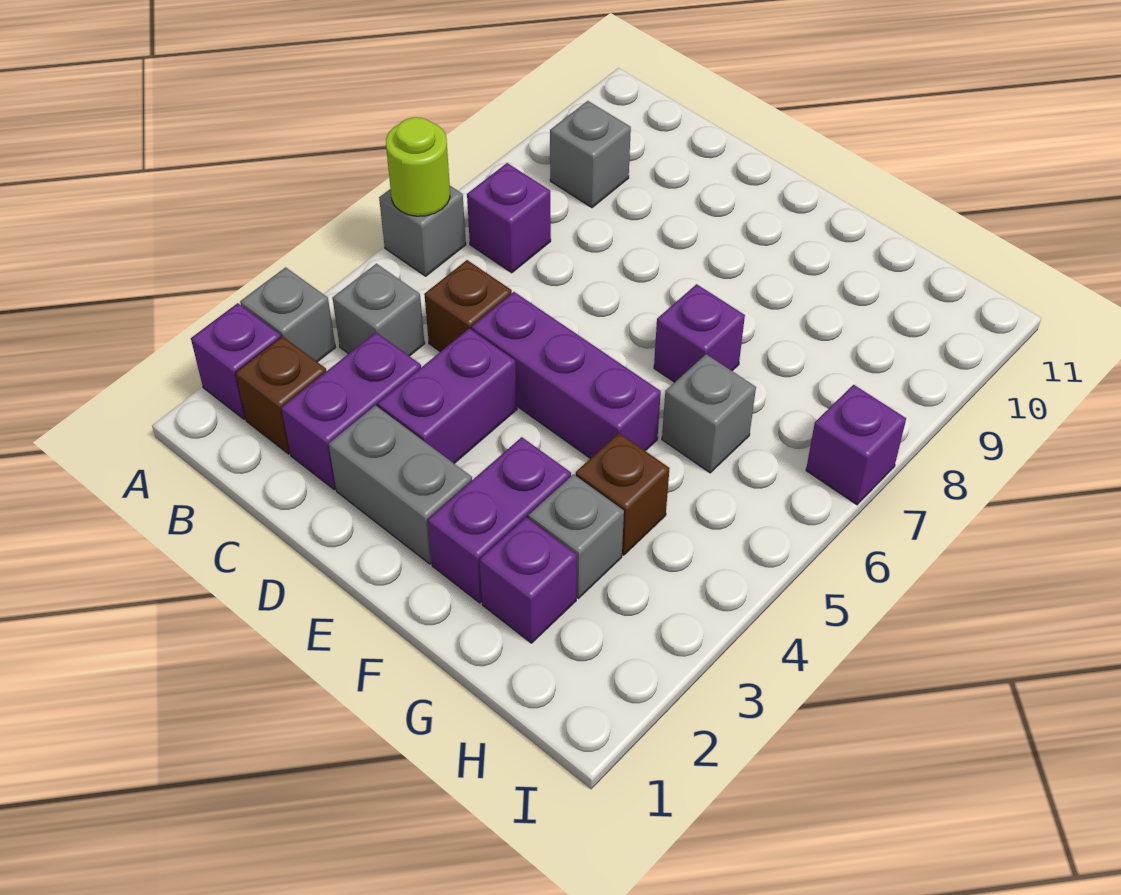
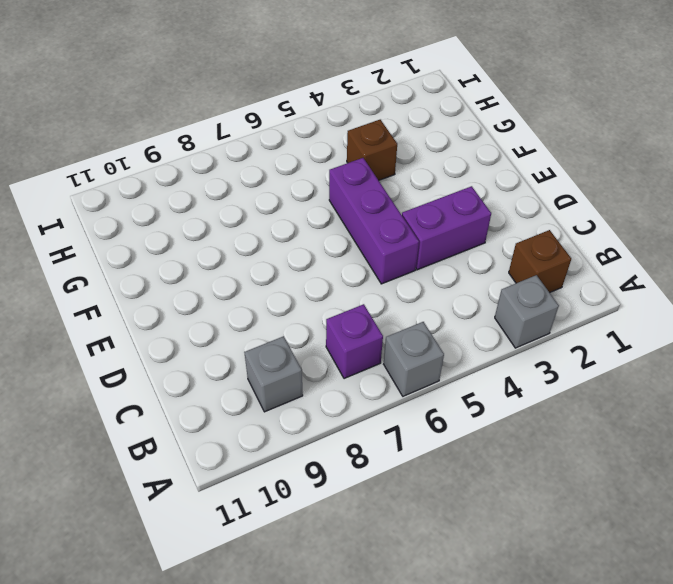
none -> purple brick A2 level 1
none -> grey brick B4 level 1
none -> purple brick C2:C3 level 1

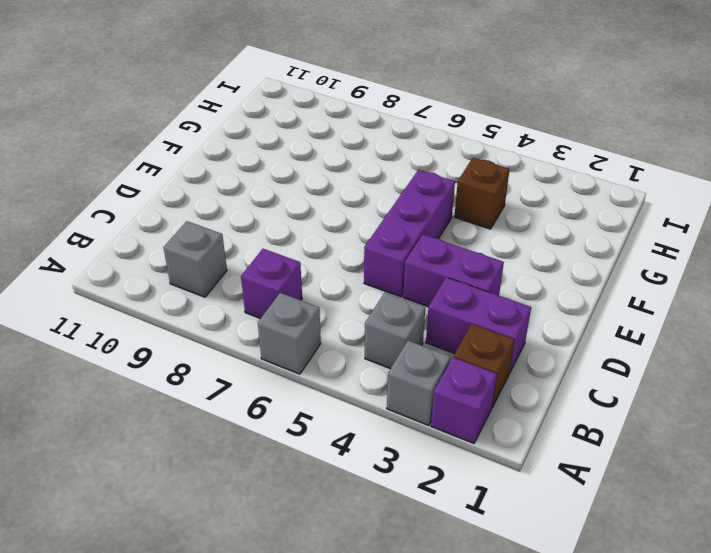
none -> brown brick C5 level 1
none -> grey brick D2:E2 level 1
none -> purple brick F2:F3 level 1

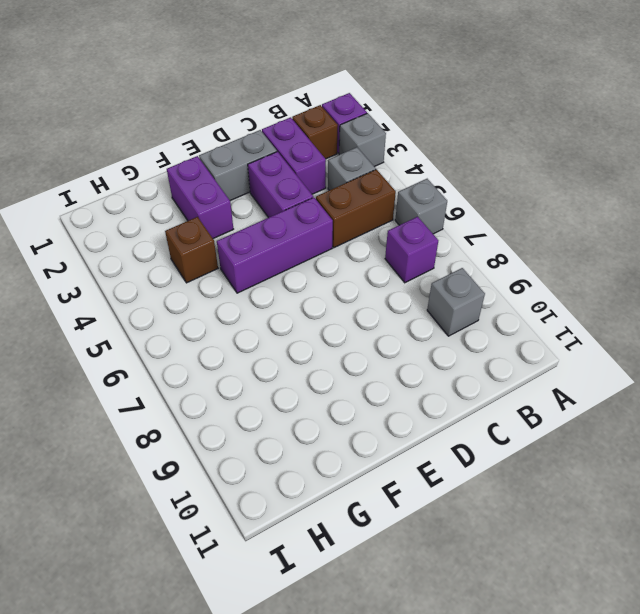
brown brick B5:C5 level 1 -> brown brick C5 level 1
none -> purple brick F7 level 1
none -> purple brick G2 level 1
none -> grey brick G3 level 1

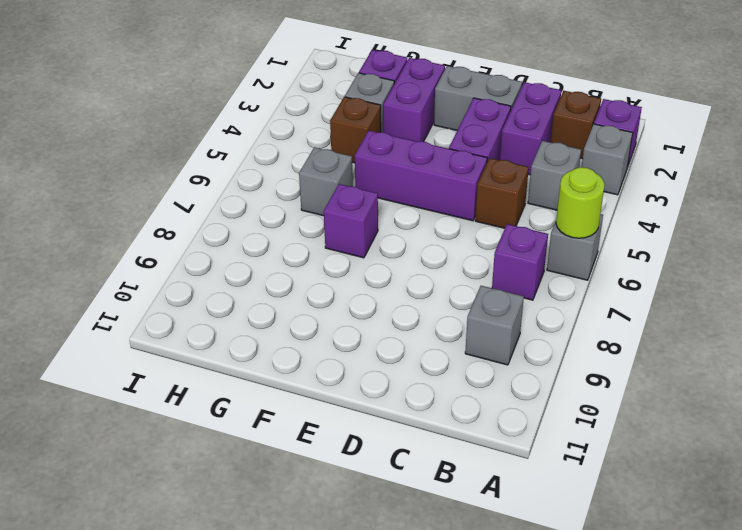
none -> purple brick I7 level 1

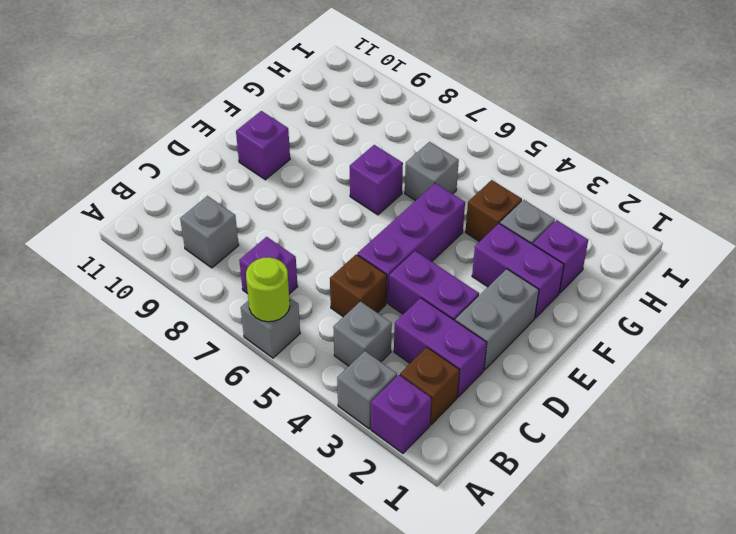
purple brick E10 level 1 -> purple brick I7 level 1

